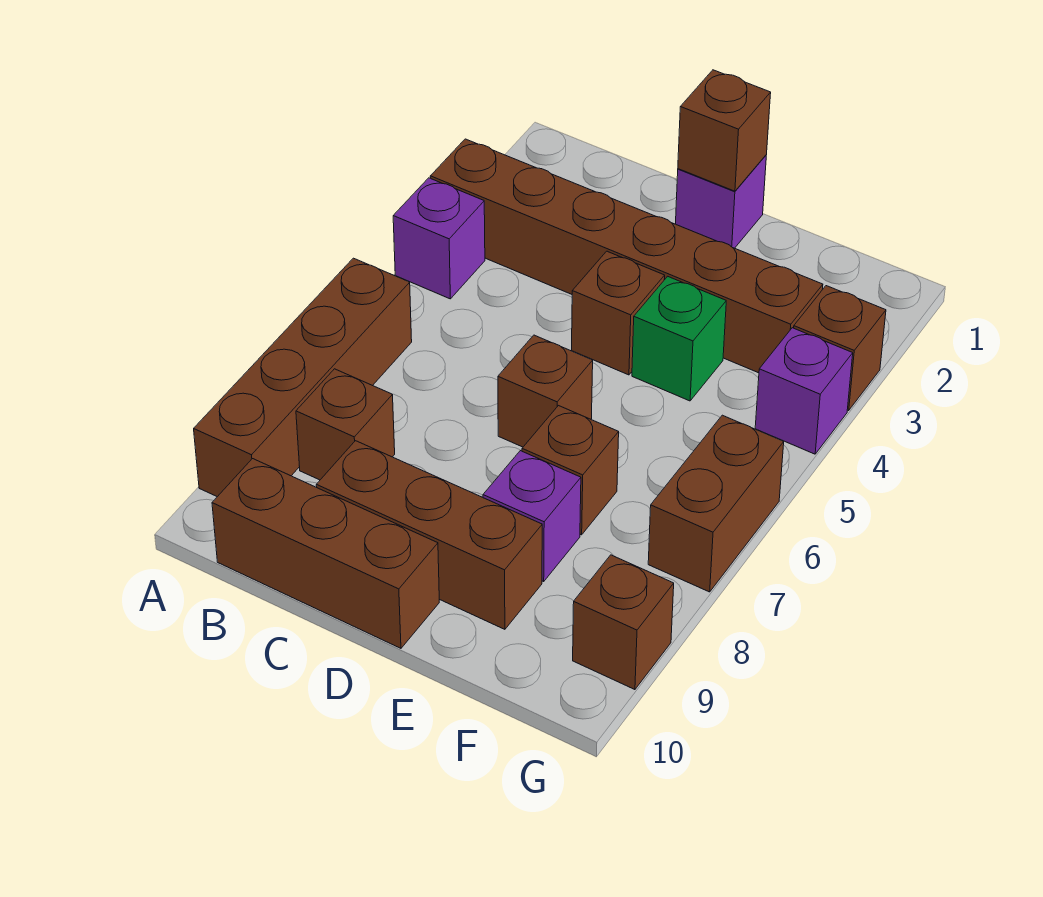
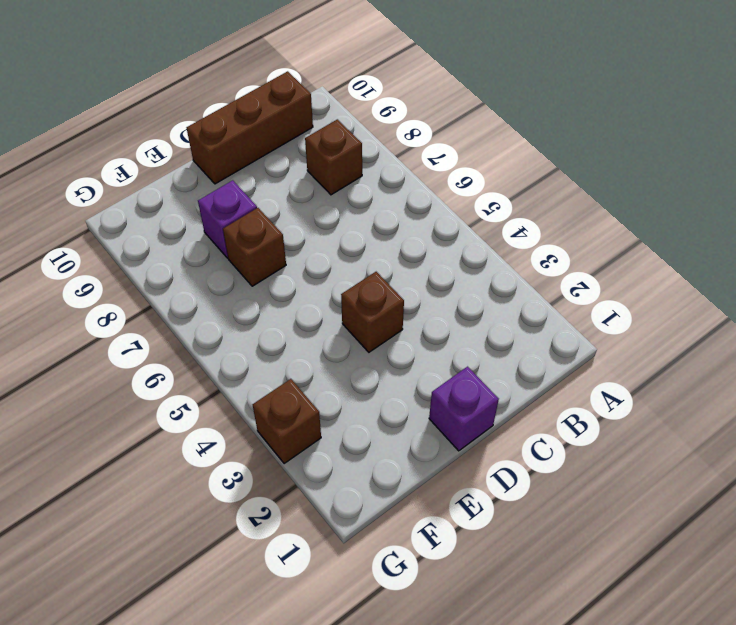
none -> brown brick A3:F3 level 1
none -> purple brick A4 level 1
none -> brown brick A6:A9 level 1

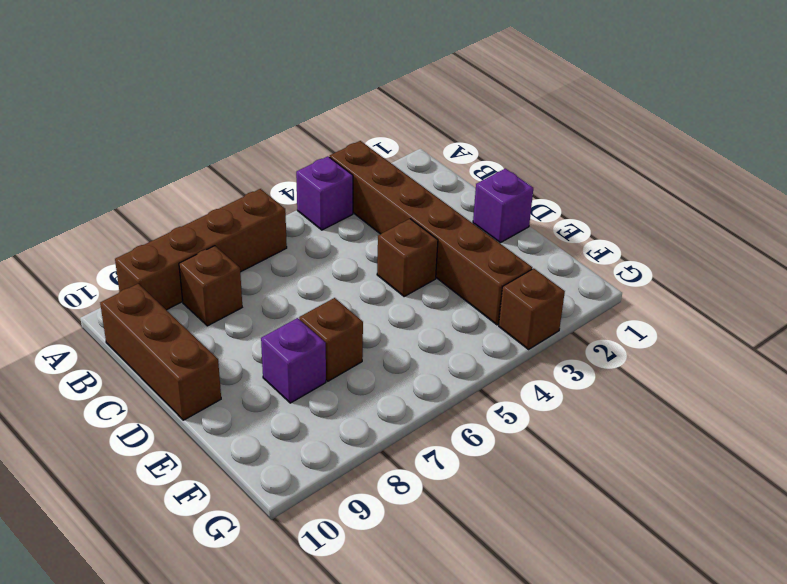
none -> brown brick C9:E9 level 1
none -> brown brick D6 level 1
none -> green brick E4 level 1

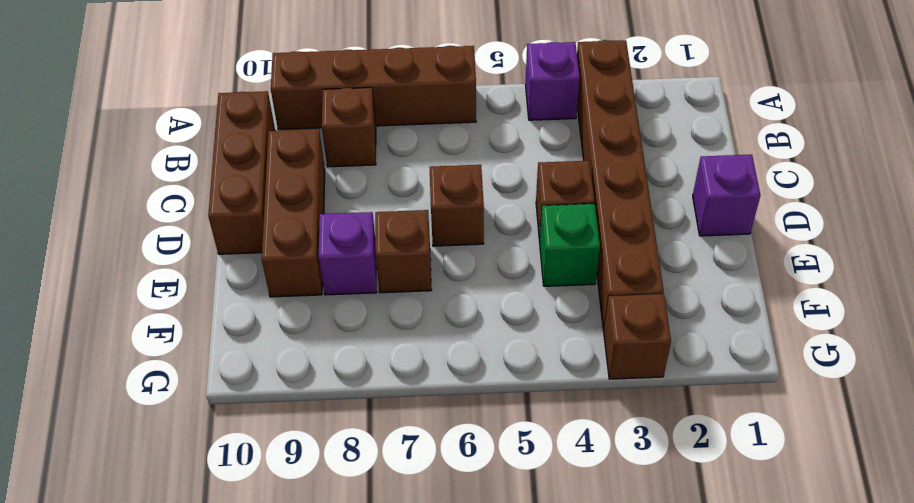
none -> purple brick G4 level 1
none -> brown brick G6:G7 level 1
none -> brown brick G9 level 1

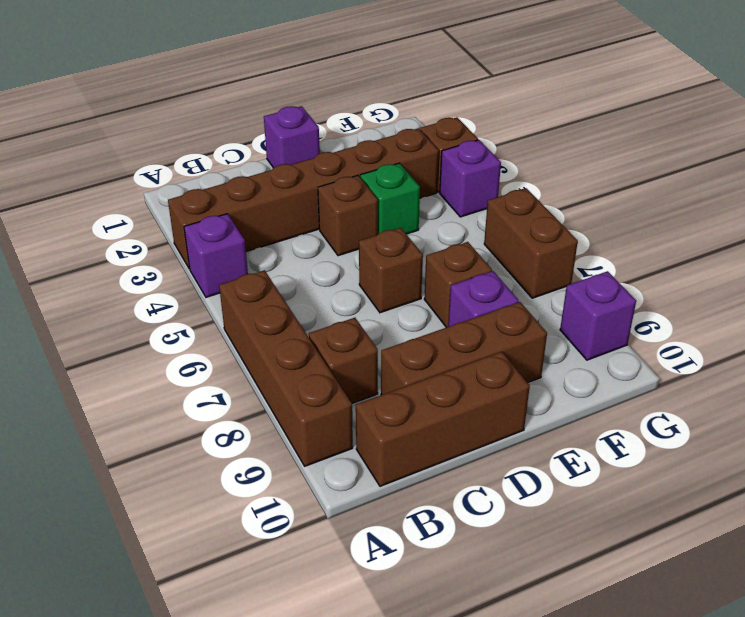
purple brick G9 level 1 -> brown brick G9 level 1
none -> brown brick D1 level 2

